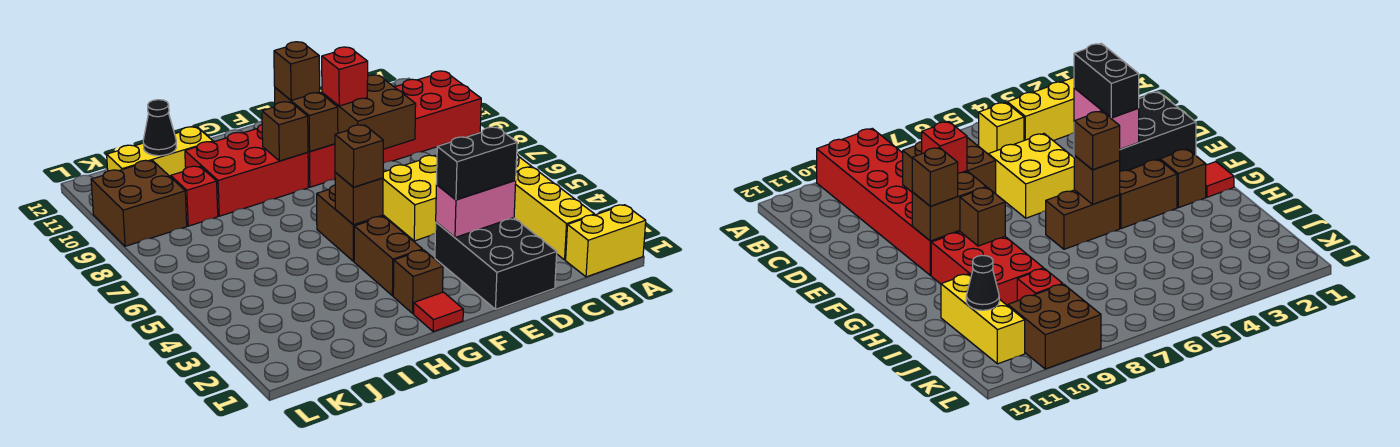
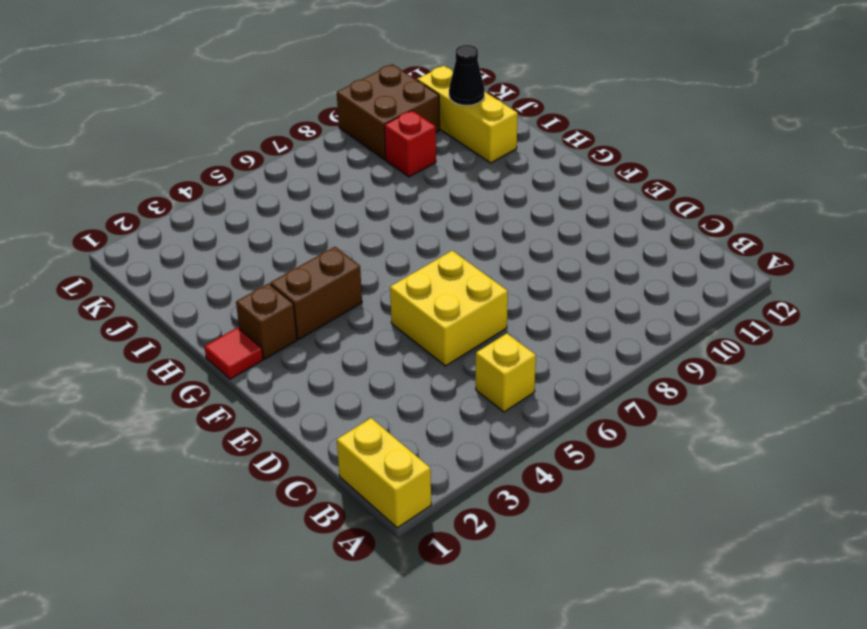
none -> red brick A9:F10 level 1
none -> yellow brick B2:B4 level 1
none -> black brick D1:E3 level 1

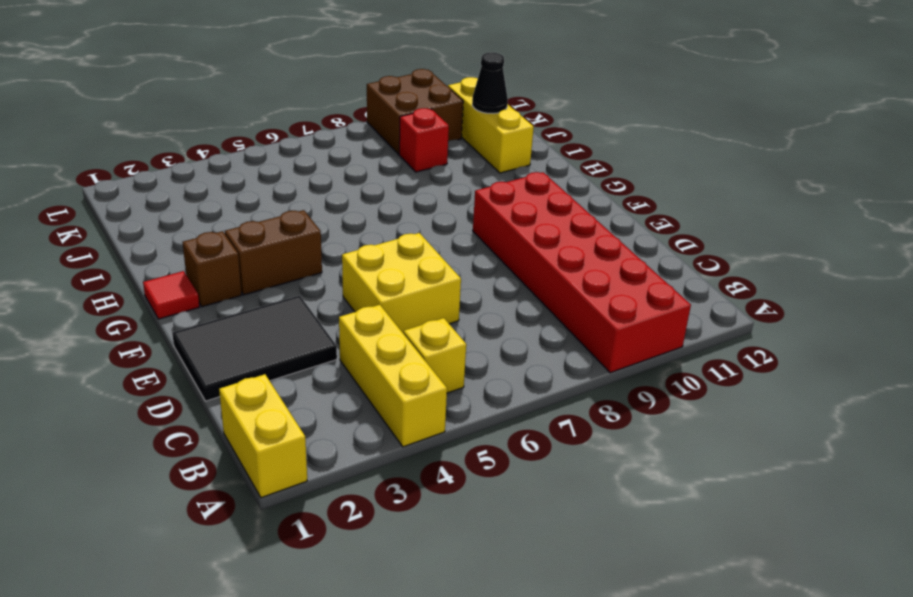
yellow brick A4:C4 level 1 -> yellow brick B2:B4 level 1
black tile D1:E3 level 1 -> black brick D1:E3 level 1
none -> brown brick G5:G6 level 1
none -> red brick G9:I10 level 1
none -> pink brick D3:E3 level 2

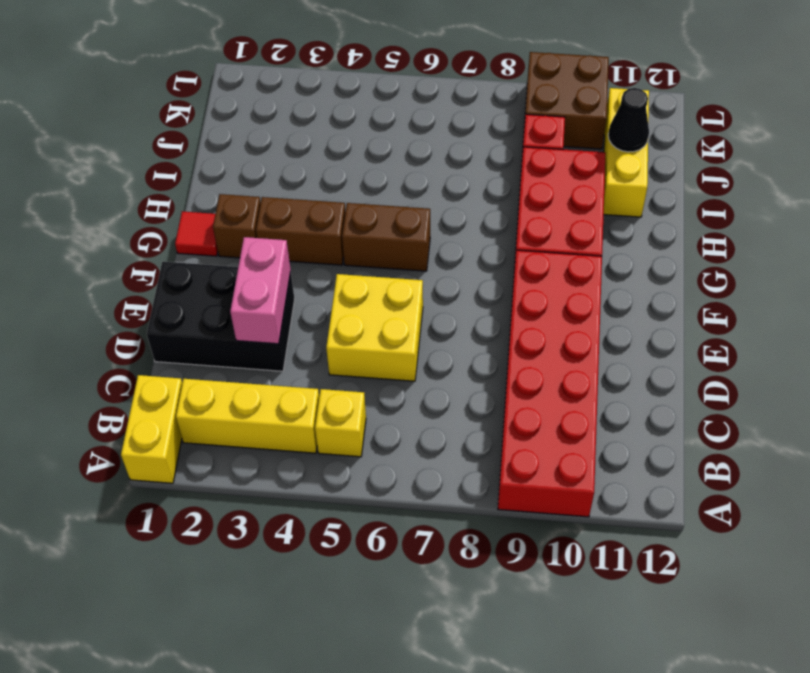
none -> brown brick D8:E9 level 2
none -> brown brick F9:F10 level 2
none -> brown brick G5 level 2

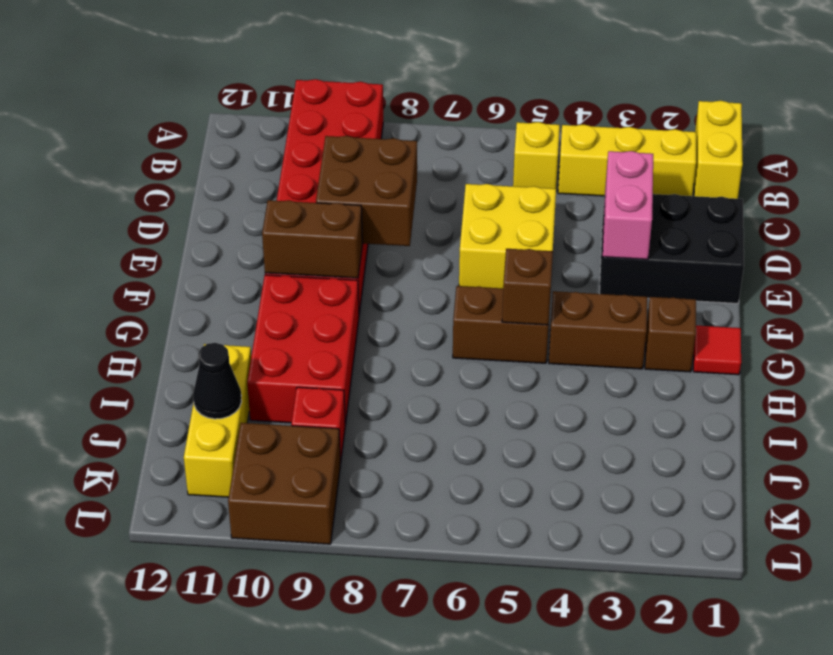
none -> brown brick G9 level 2
none -> black brick D3:E3 level 3
none -> red brick E9 level 3

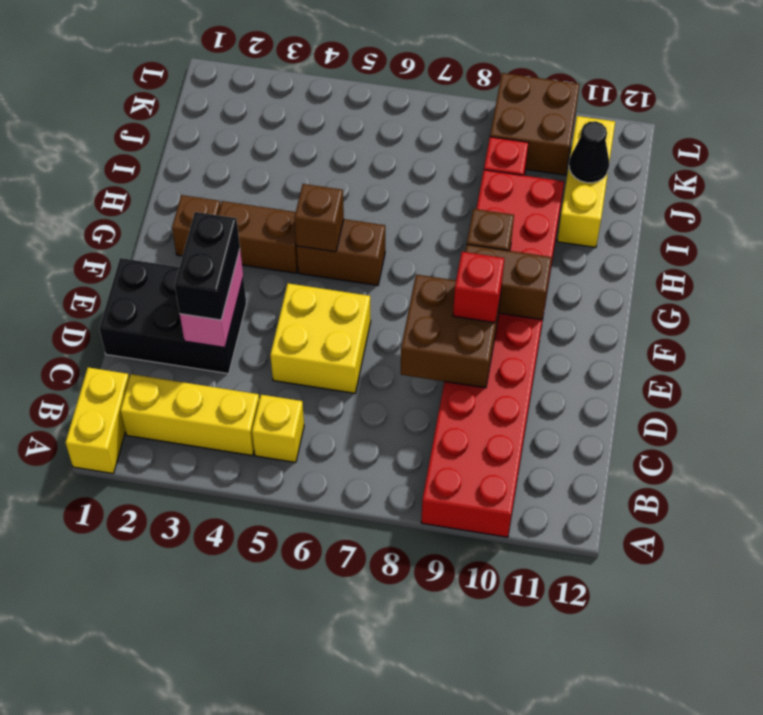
none -> red tile G1 level 1
none -> brown brick F10 level 3
none -> brown brick G5 level 3

